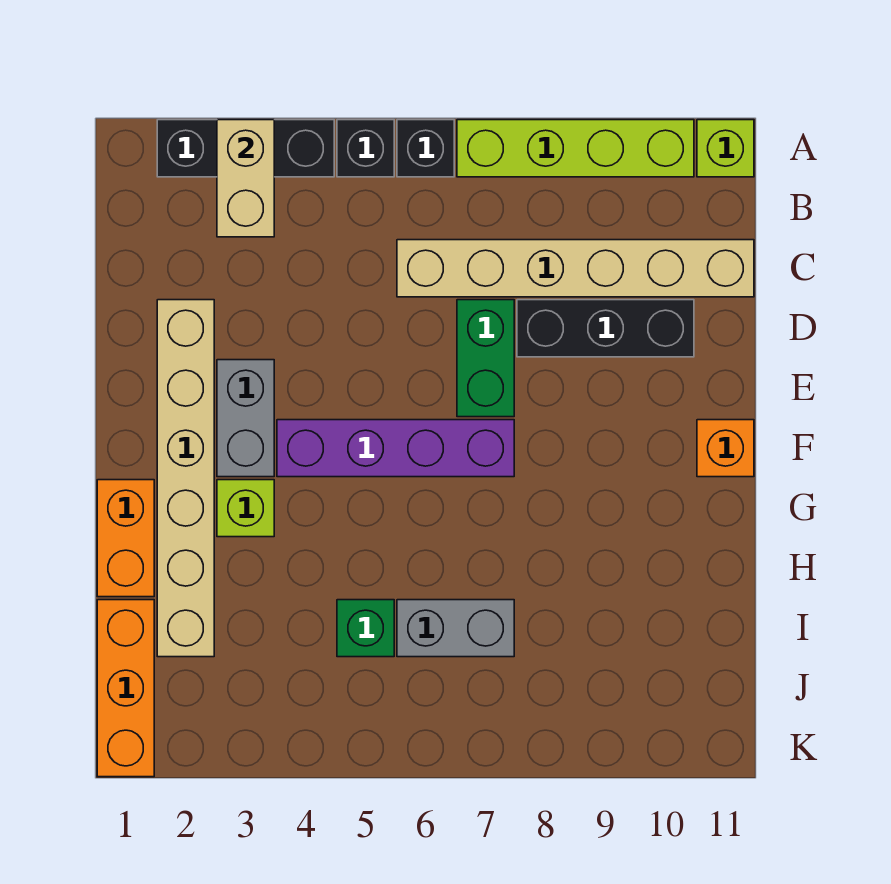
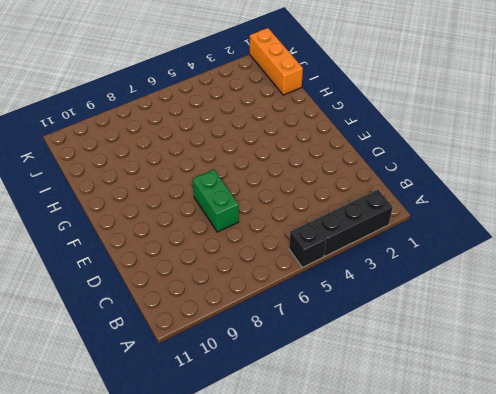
none -> black brick A6 level 1
none -> lime brick A7:A10 level 1
none -> lime brick A11 level 1

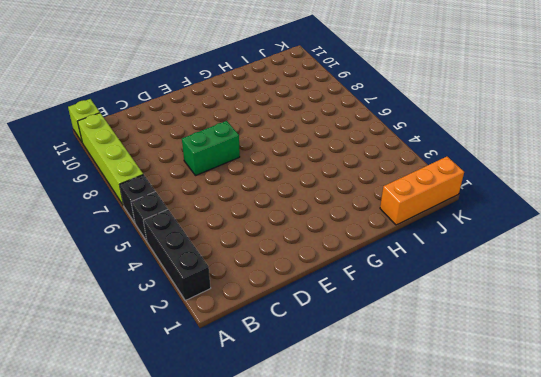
none -> tan brick C6:C11 level 1
none -> tan brick D2:I2 level 1
none -> black brick D8:D10 level 1

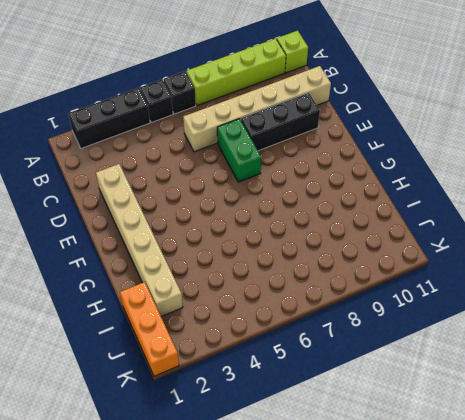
none -> grey brick E3:F3 level 1
none -> purple brick F4:F7 level 1
none -> orange brick F11 level 1

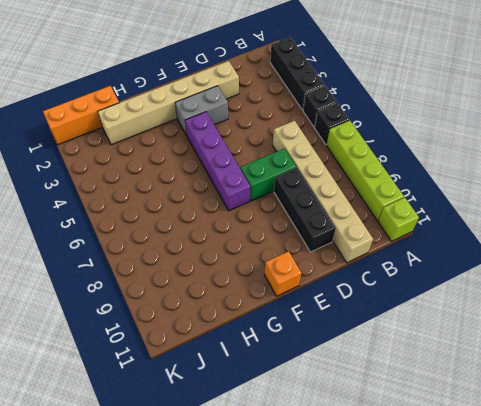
none -> orange brick G1:H1 level 1
none -> lime brick G3 level 1
none -> green brick I5 level 1

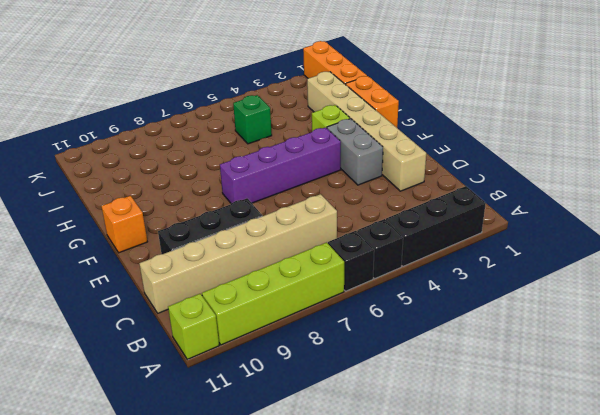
none -> green brick D7:E7 level 1
none -> grey brick I6:I7 level 1
none -> tan brick A3:B3 level 2

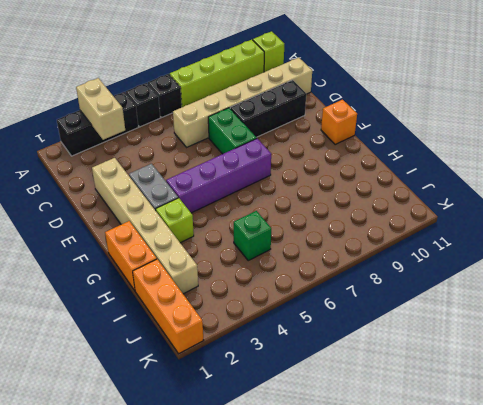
none -> grey brick I6:I7 level 1

